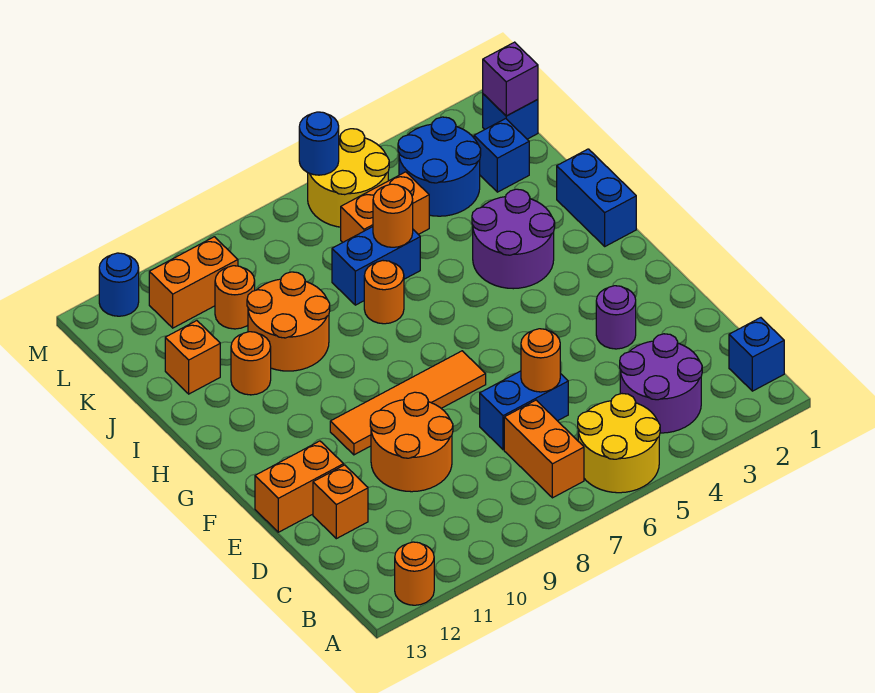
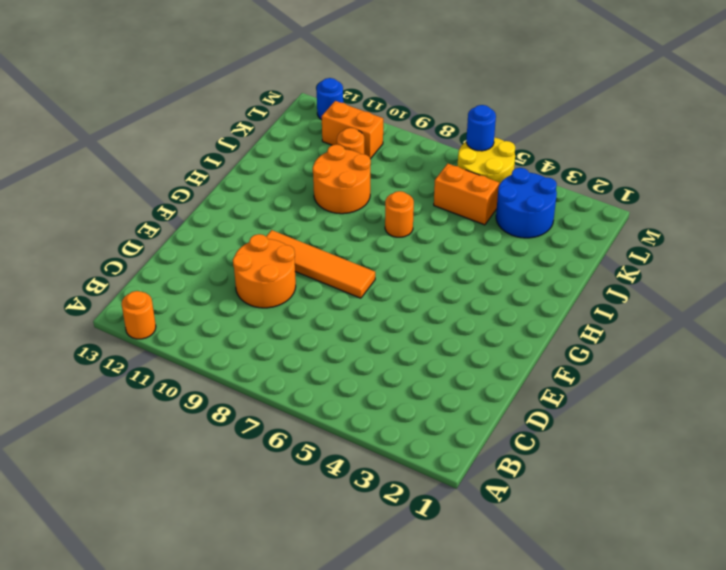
none -> yellow round brick A5:B6 level 1
none -> blue brick B1 level 1
none -> purple round brick B3:C4 level 1
none -> orange brick B7:C7 level 1

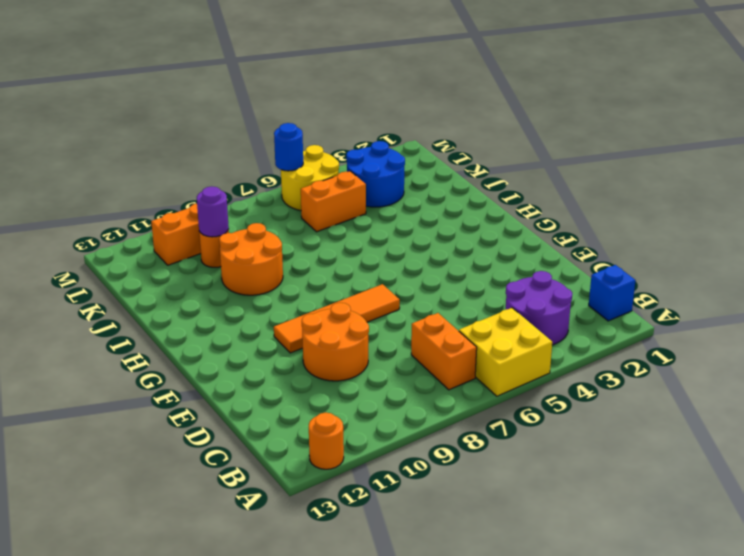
yellow brick A5:B6 level 1 -> yellow round brick A5:B6 level 1
purple round brick K10 level 2 -> purple round brick E3 level 1
none -> blue brick D6:D7 level 1
none -> orange brick D12 level 1
none -> orange brick E12:E13 level 1
none -> blue brick H1:I1 level 1

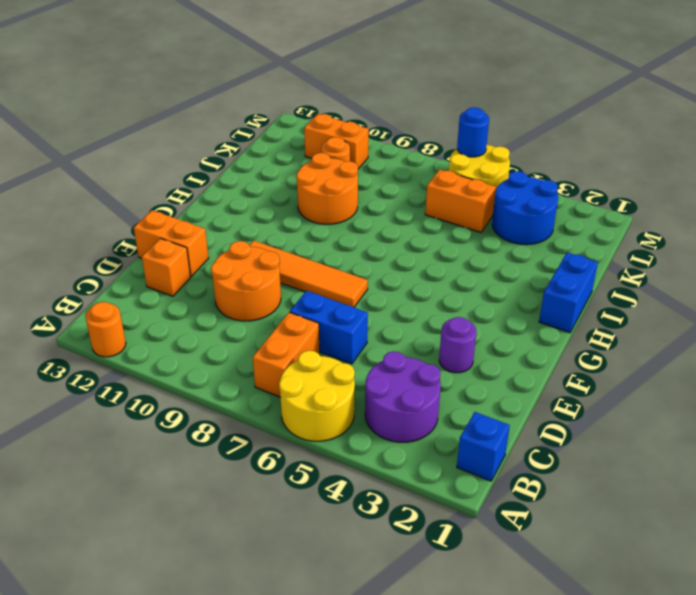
none -> purple round brick H3:I4 level 1
none -> orange round brick I7 level 1
none -> orange round brick I11 level 1
none -> blue brick J6:J7 level 1

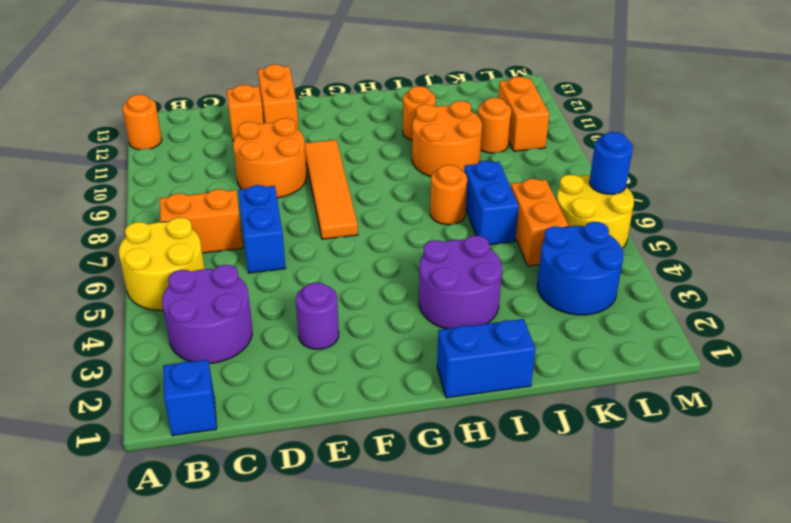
none -> orange brick J12 level 1
none -> blue brick K2 level 1
none -> blue brick L1 level 1
none -> blue round brick M12 level 1

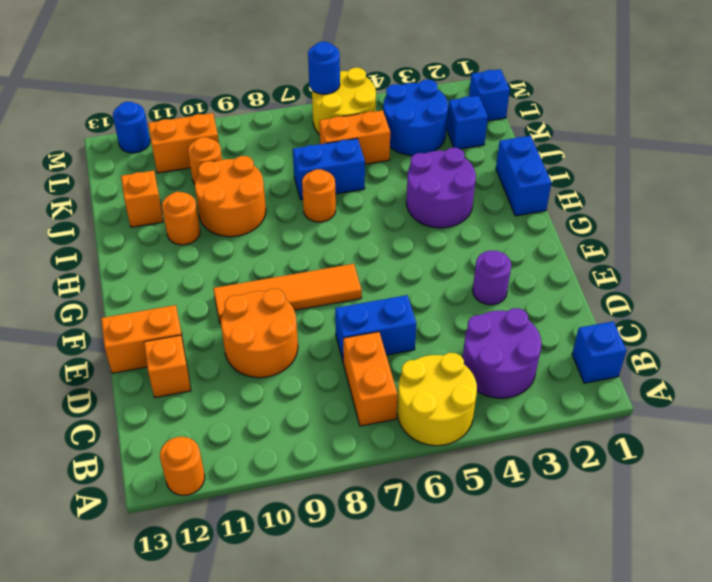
none -> orange round brick D6 level 2
none -> orange round brick J6 level 2
none -> purple brick L1 level 2

